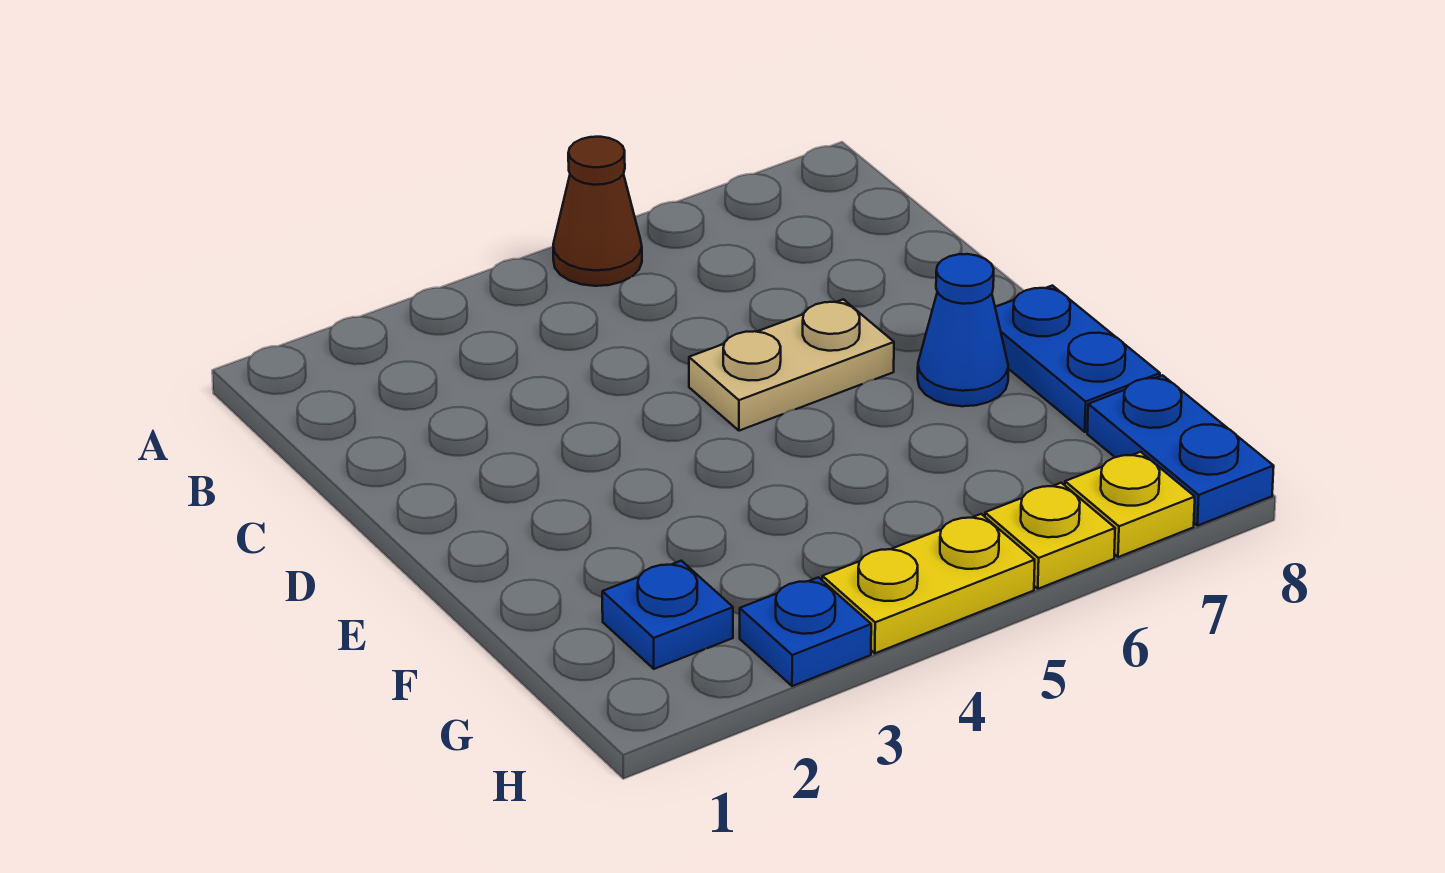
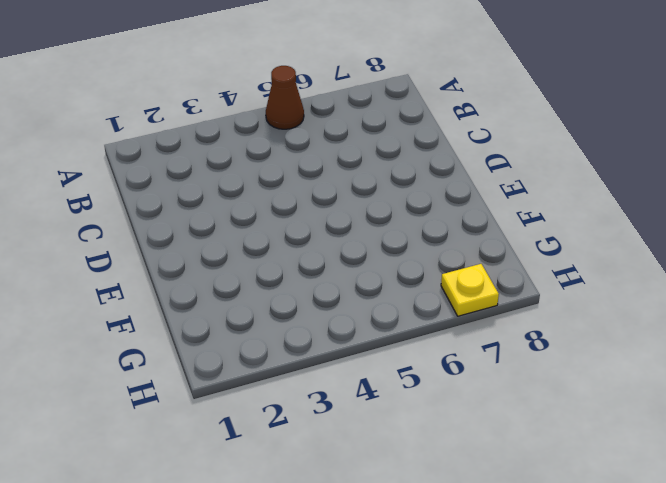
none -> tan plate D5:D6 level 1
none -> blue cone E7 level 1

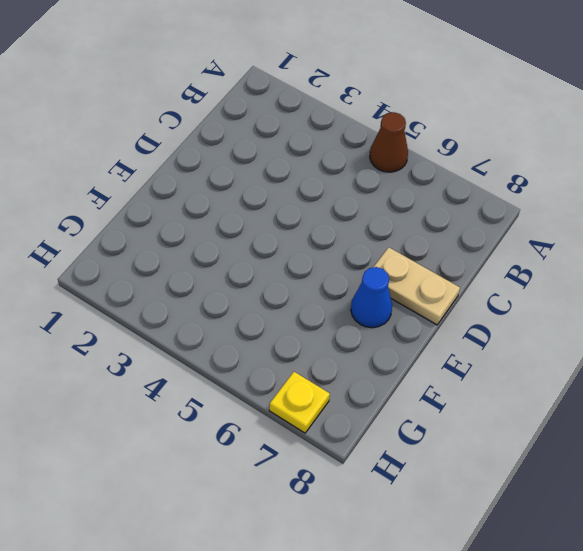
tan plate D7:D8 level 1 -> tan plate D5:D6 level 1
none -> blue plate E8:F8 level 1
none -> blue plate G2 level 1

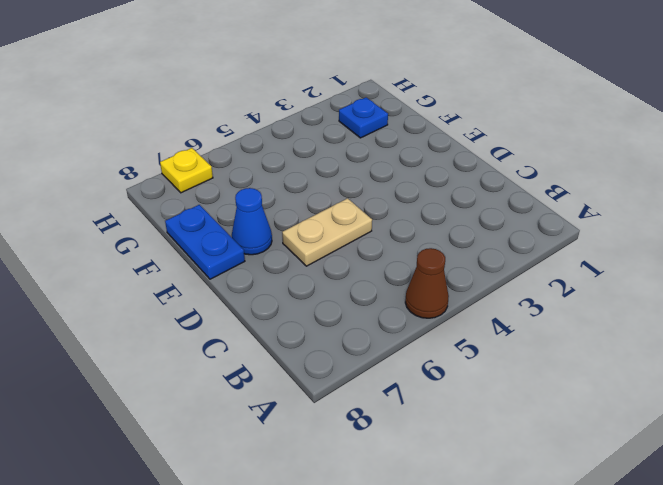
none -> blue plate G8:H8 level 1
none -> blue plate H3 level 1

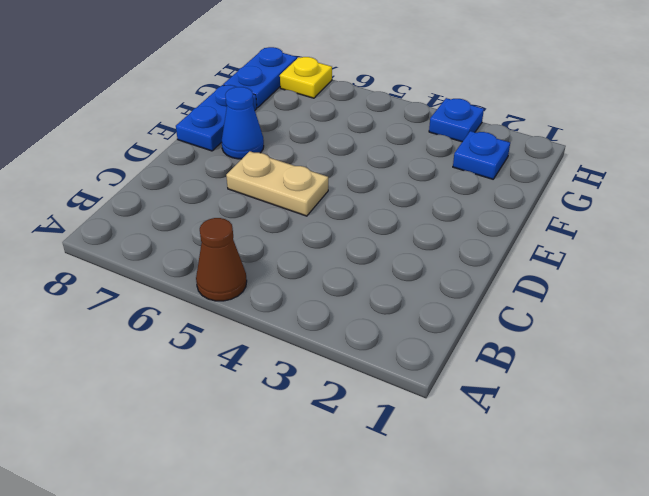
none -> yellow plate H4:H5 level 1
none -> yellow plate H6 level 1

